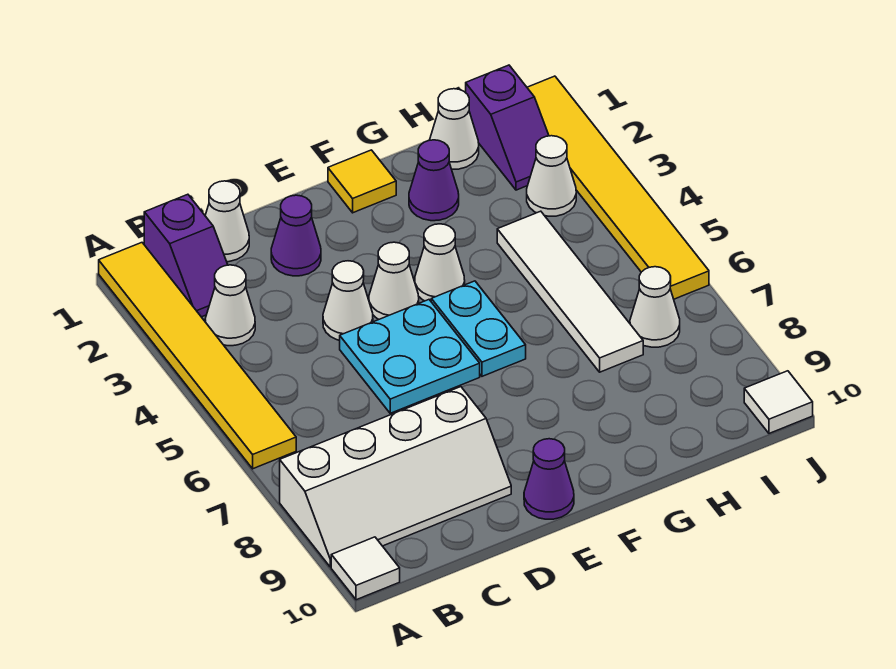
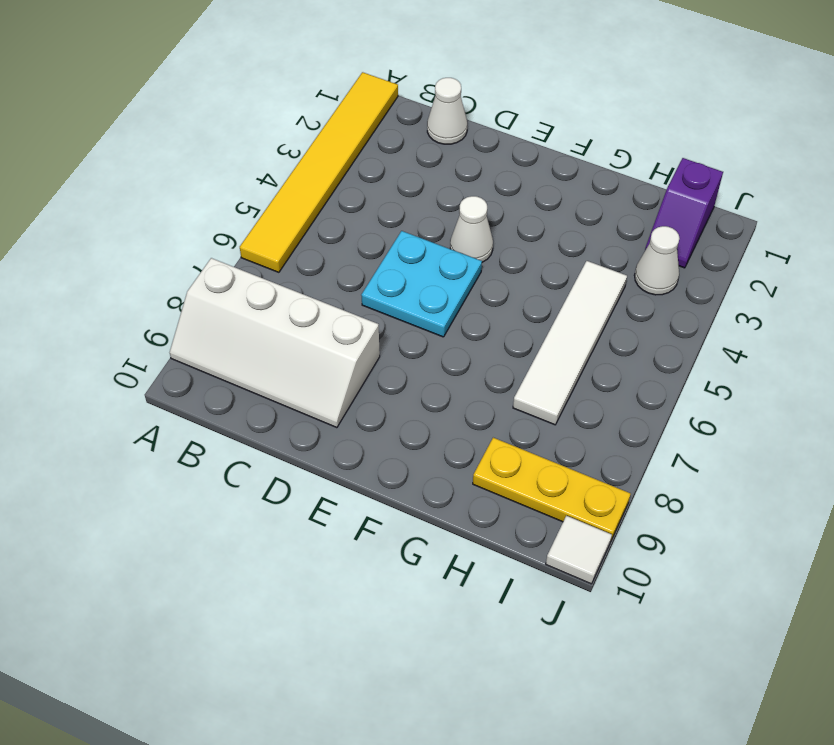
yellow plate H9:J9 level 1 -> none
none -> white tile A10 level 1
none -> purple slope B1:B2 level 1 top 1
none -> white cone B3 level 1

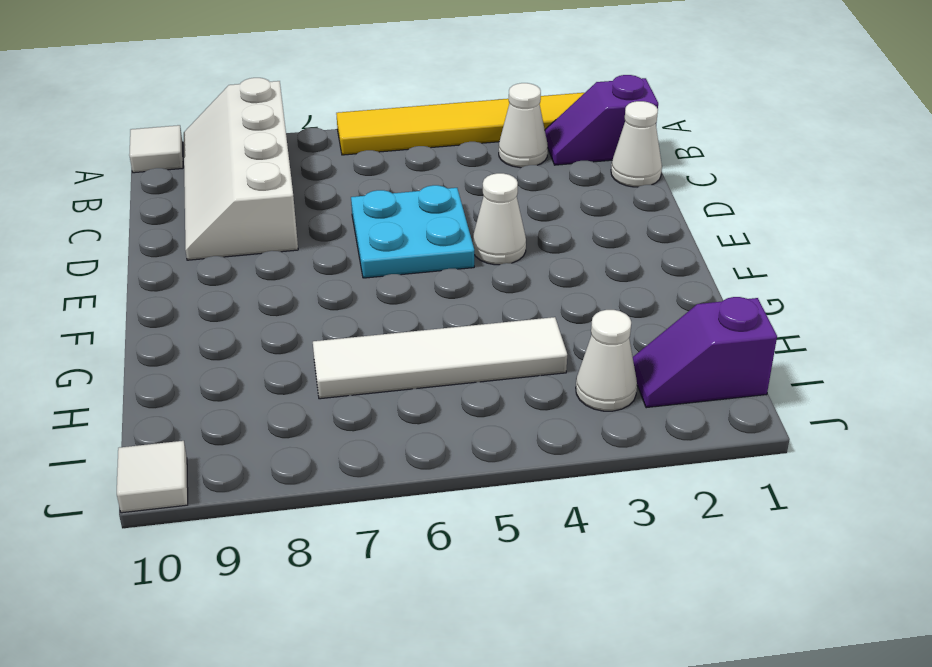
none -> purple cone D2 level 1
none -> white cone D4 level 1
none -> purple cone E10 level 1

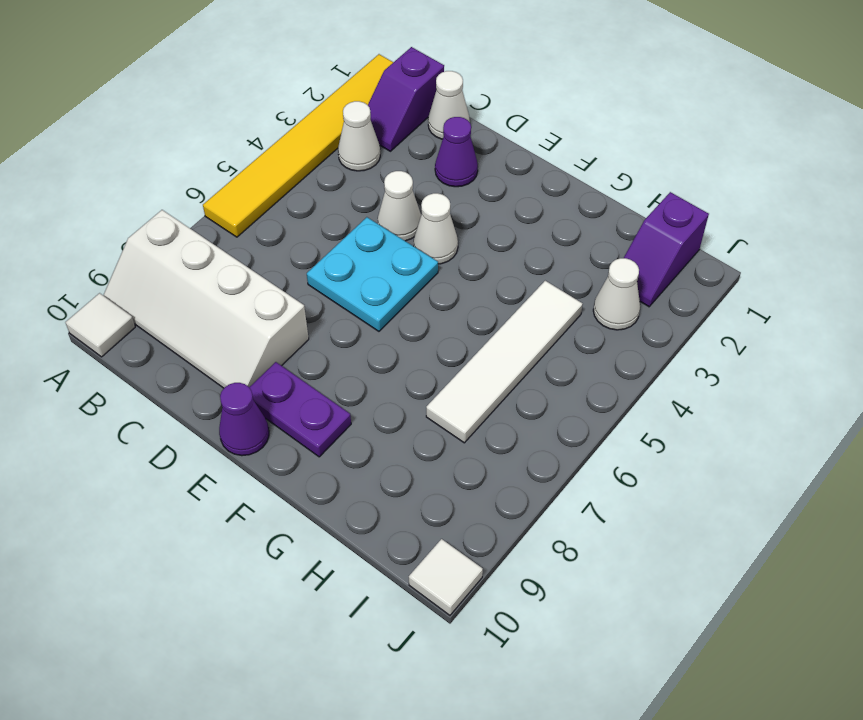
purple plate E9:F9 level 1 -> none
none -> yellow tile F1 level 1
none -> white cone F4 level 1
none -> cyan plate F5:F6 level 1

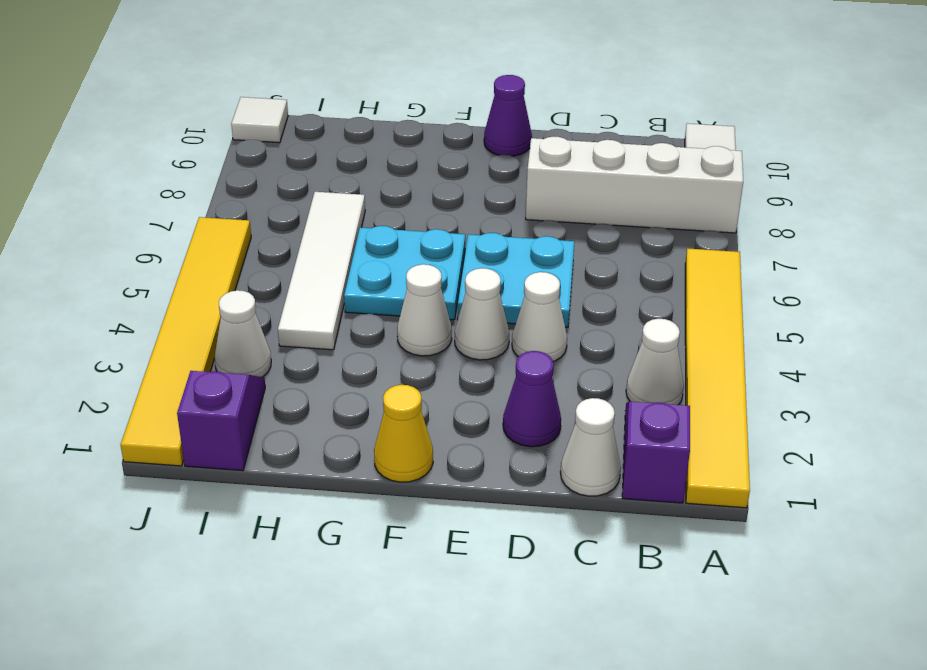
yellow cone F1 level 1 -> yellow tile F1 level 1
cyan plate F5:G6 level 1 -> cyan plate F5:F6 level 1
none -> purple cone G2 level 1
none -> white cone H1 level 1
none -> white cone I7 level 1

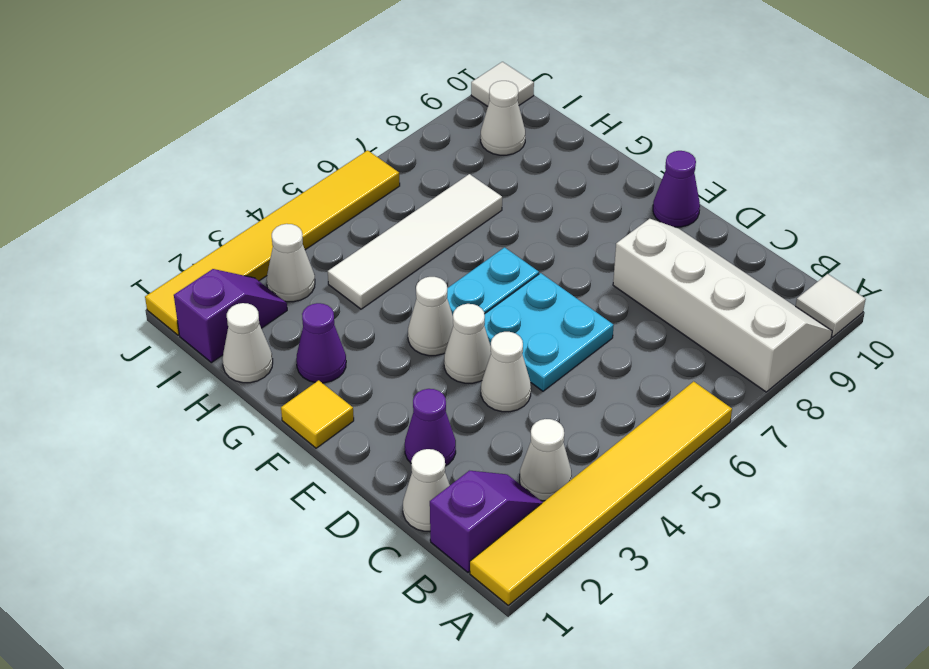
white cone I9 level 1 -> white cone I7 level 1

